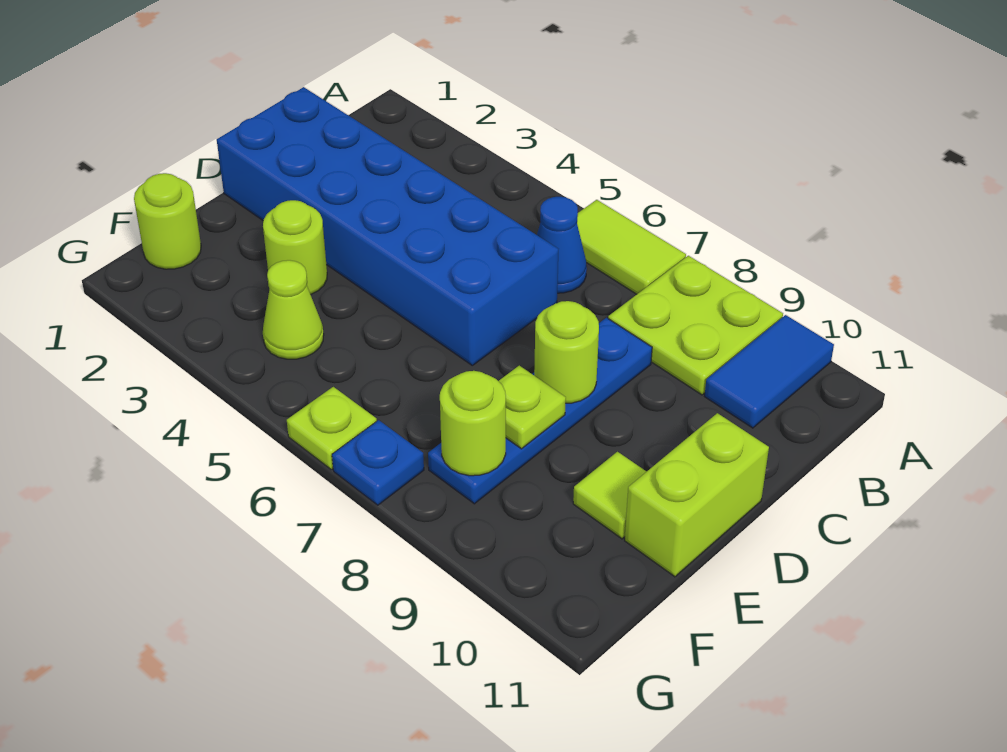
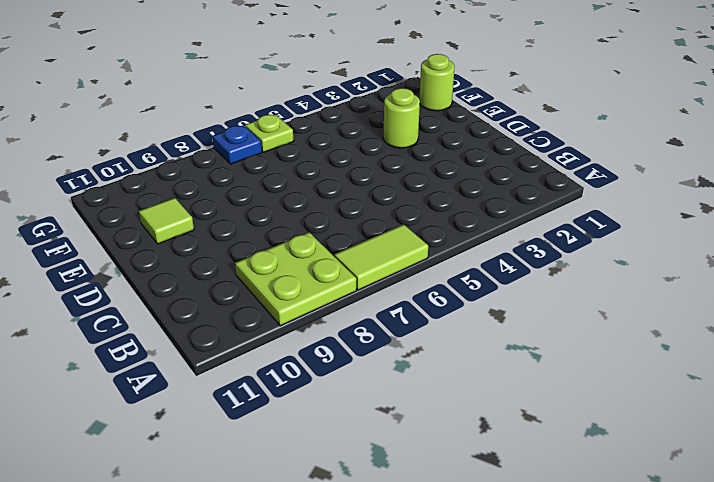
none -> blue tile A10:B10 level 1
none -> blue cone B6 level 1
none -> blue brick C1:D6 level 1

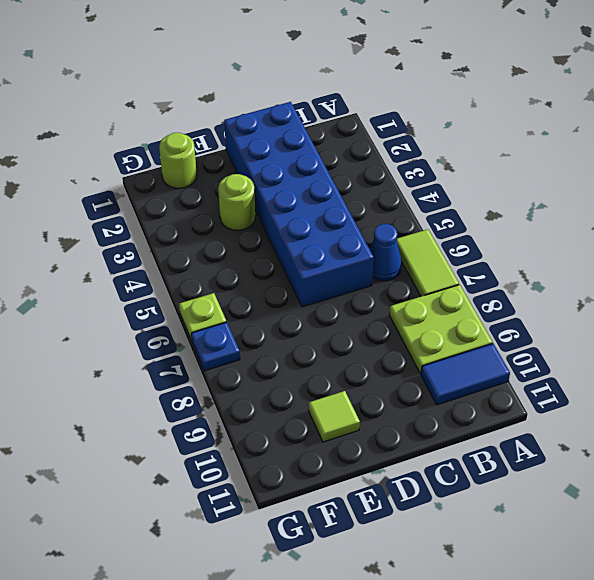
none -> blue plate C8:F8 level 1
none -> lime brick D11:E11 level 1
none -> lime cone F4 level 1

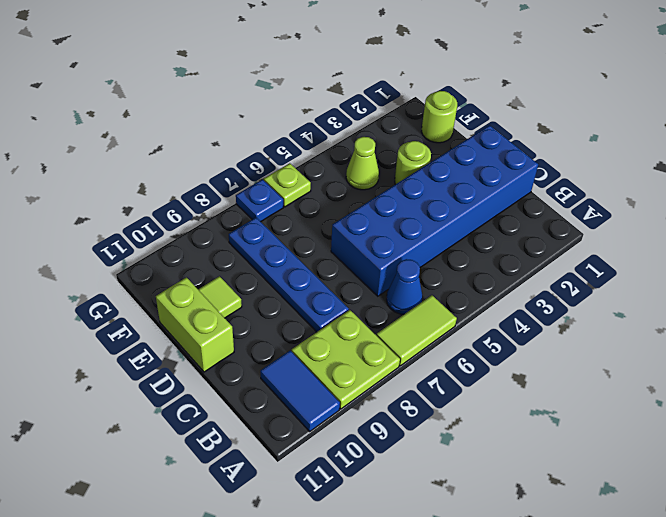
none -> lime round brick D8 level 2
none -> lime plate E8 level 2
none -> lime round brick F8 level 2

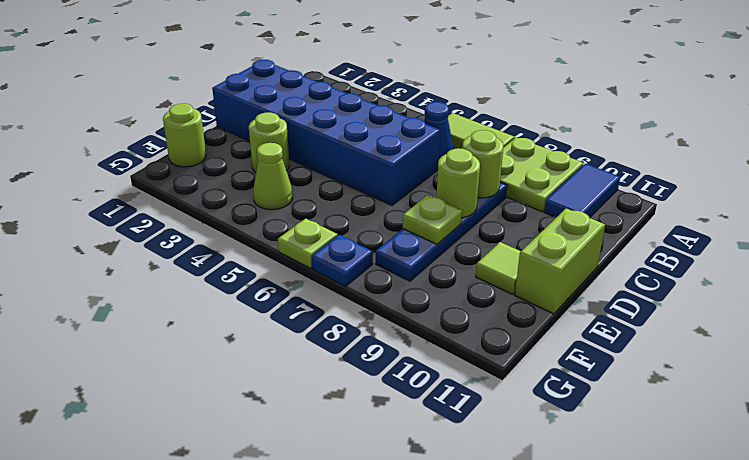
lime round brick C8 level 2 -> lime round brick F8 level 2

